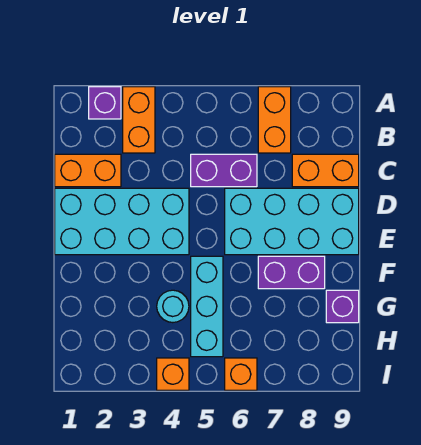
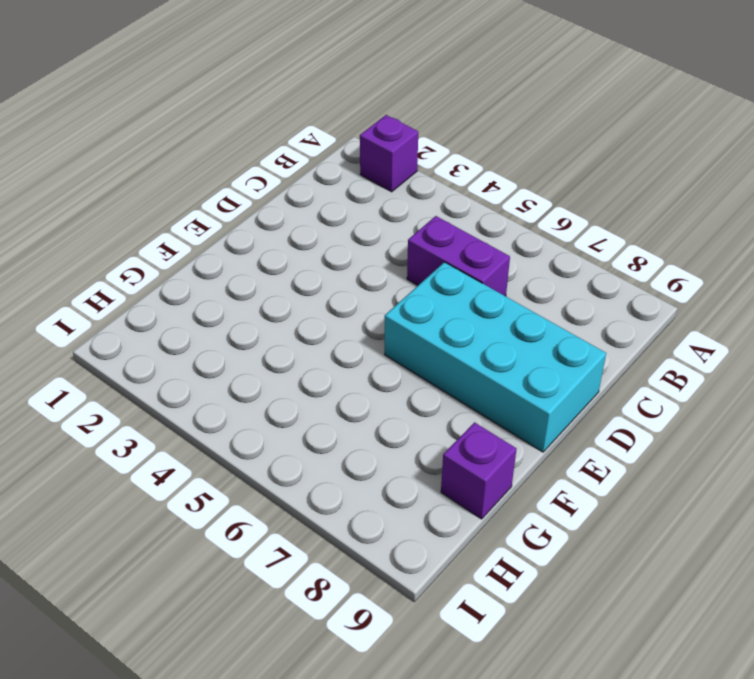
none -> orange brick A3:B3 level 1
none -> orange brick A7:B7 level 1
none -> orange brick C1:C2 level 1

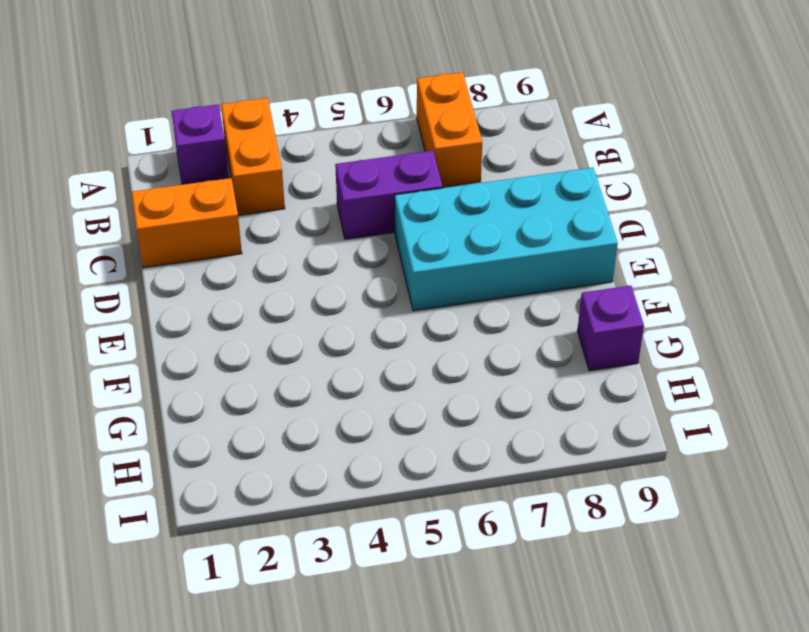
none -> orange brick C8:C9 level 1
none -> cyan brick D1:E4 level 1
none -> cyan brick F5:H5 level 1

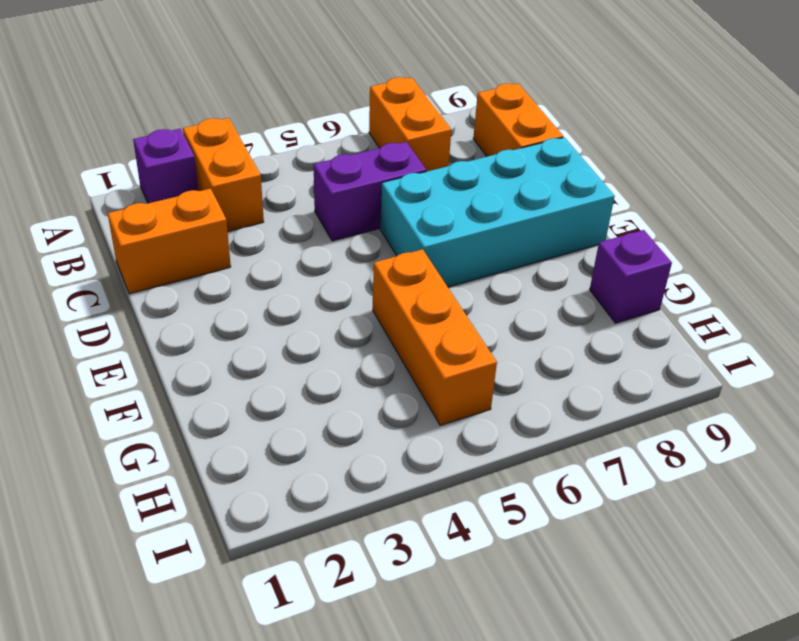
orange brick B9:C9 level 1 -> orange brick C8:C9 level 1
orange brick F5:H5 level 1 -> cyan brick F5:H5 level 1
none -> cyan brick D1:E4 level 1
none -> purple brick F7:F8 level 1
none -> cyan round brick G4 level 1

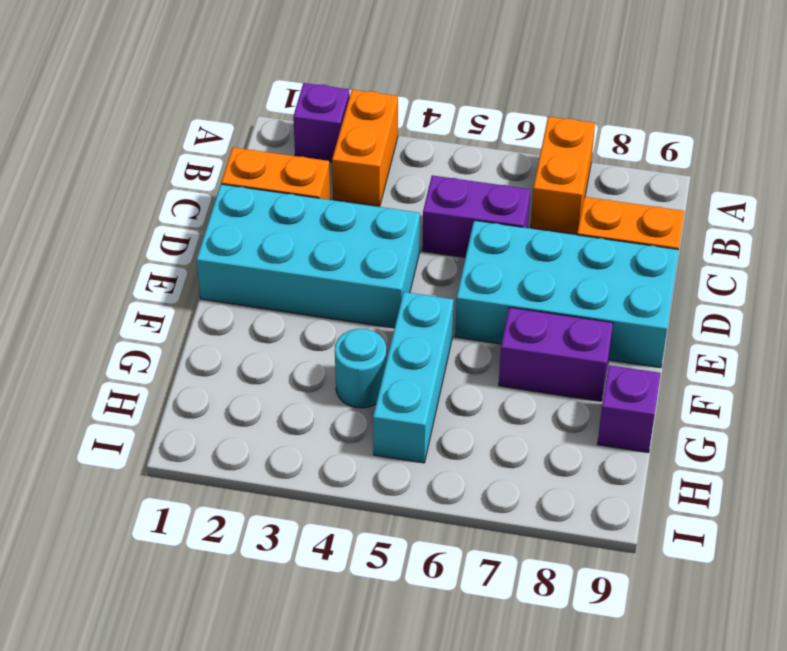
none -> orange brick I4 level 1
none -> orange brick I6 level 1

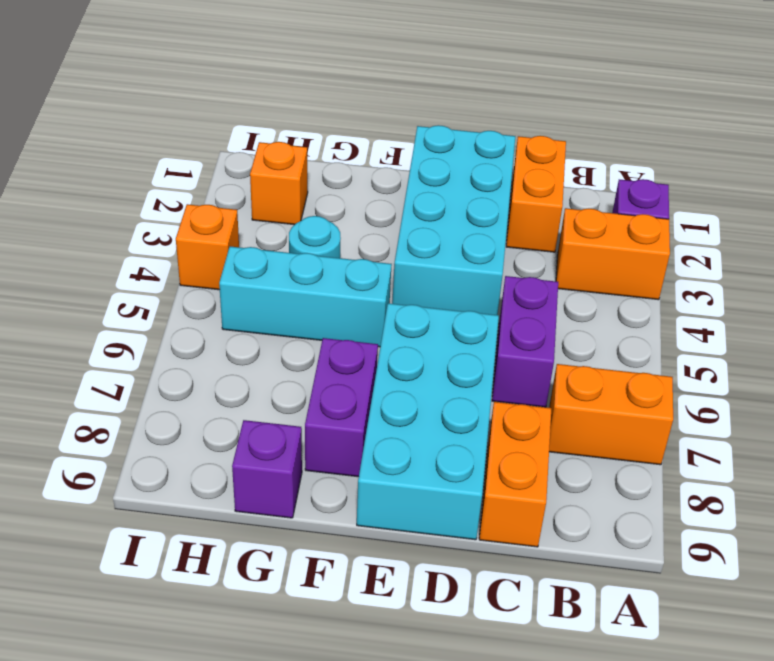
orange brick H2 level 1 -> orange brick I6 level 1

